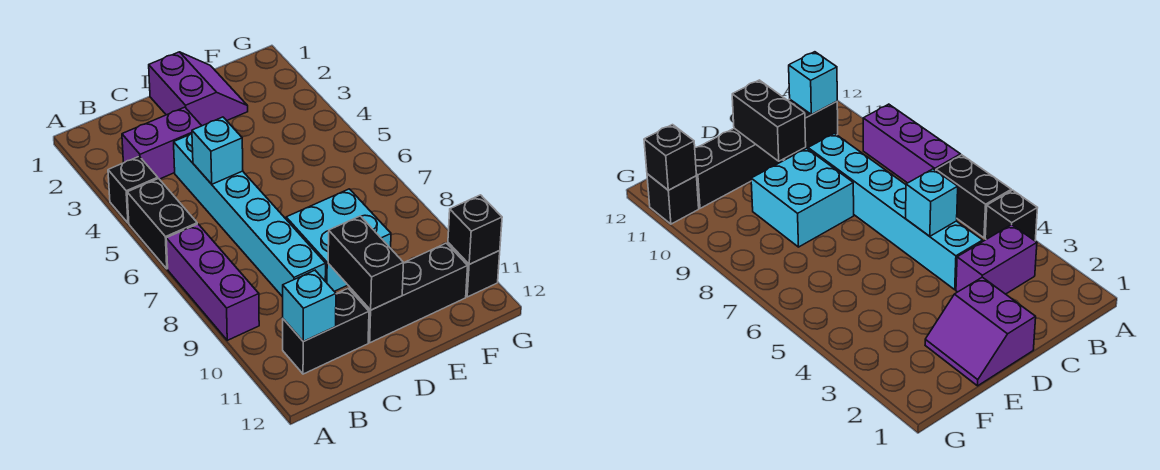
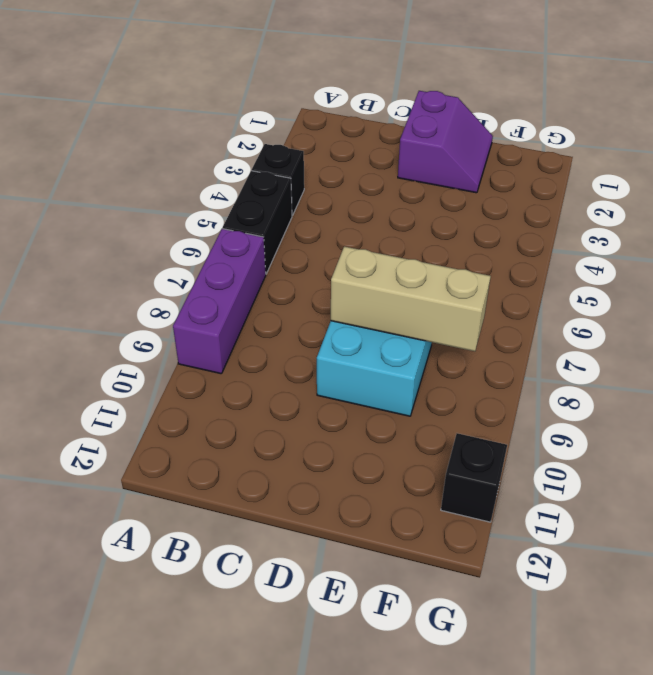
tan brick D8:F8 level 2 -> none
none -> purple brick B3:C3 level 1
none -> black brick B11:C11 level 1
none -> cyan brick C4:C9 level 1

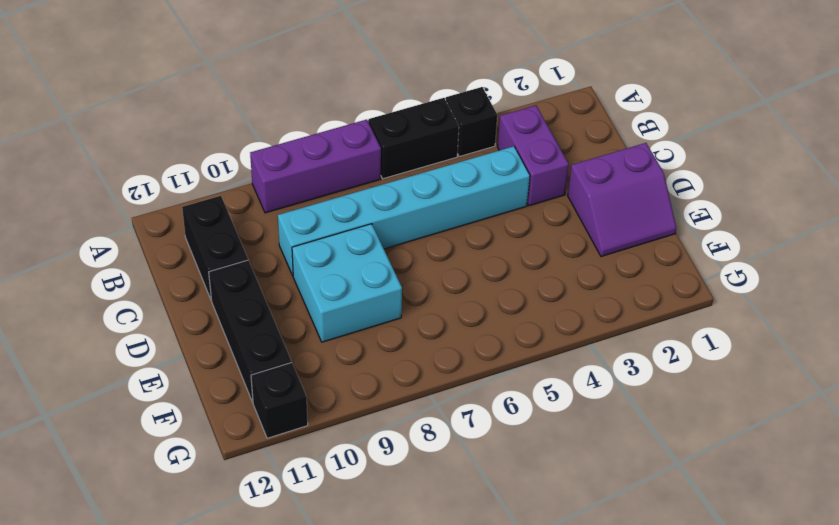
none -> cyan brick B11 level 2
none -> cyan brick C5 level 2
none -> black brick D10:D11 level 2

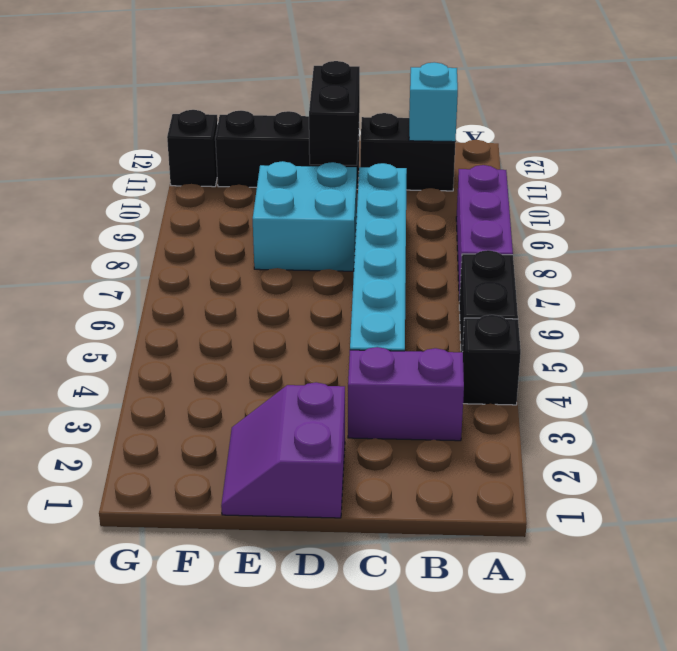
none -> cyan brick C5 level 2
none -> black brick G11 level 2

